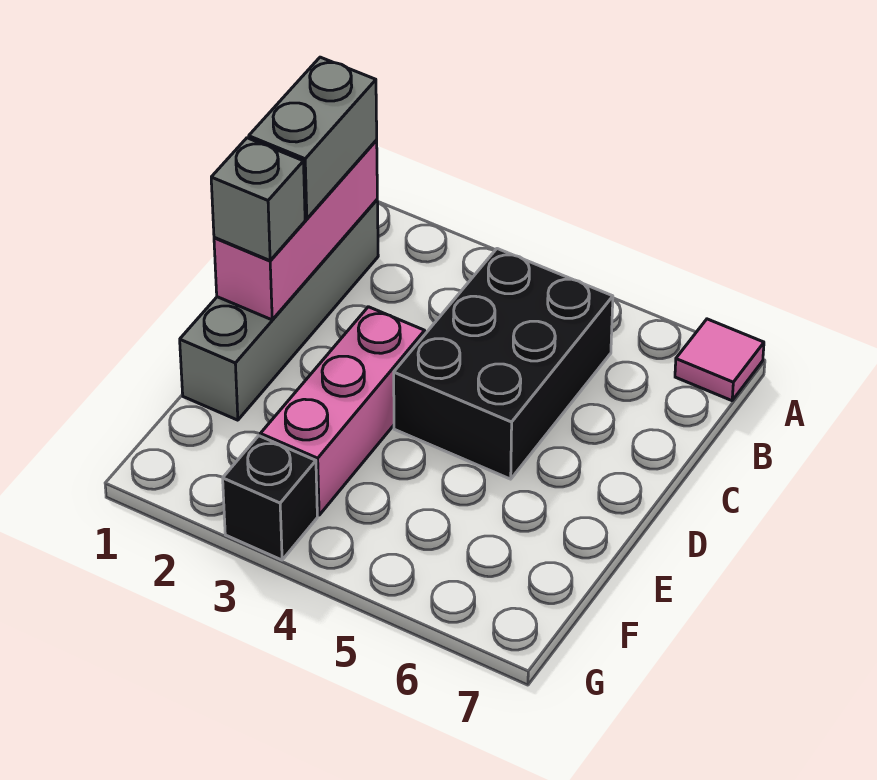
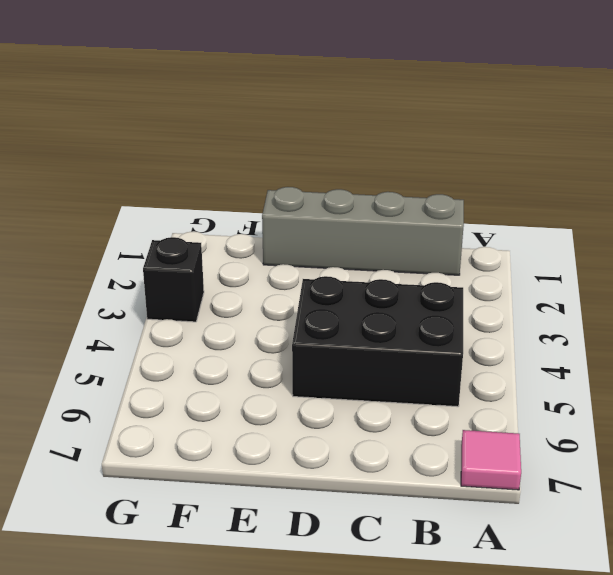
none -> pink brick D3:F3 level 1
none -> pink brick B1:D1 level 2

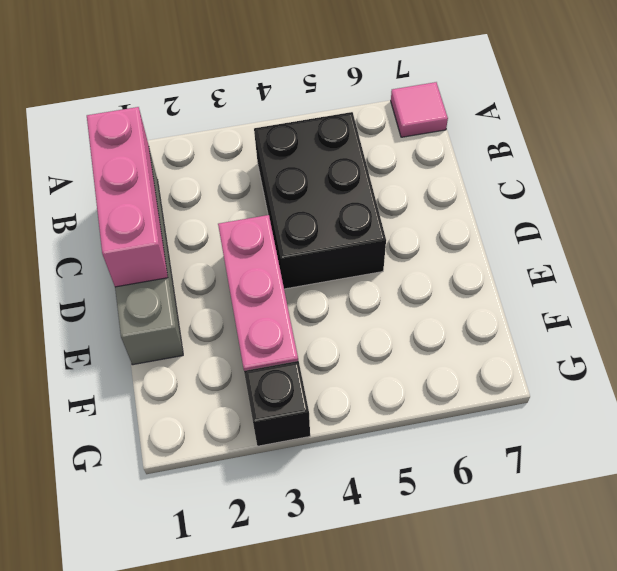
none -> grey brick B1:C1 level 3
none -> grey brick D1 level 3

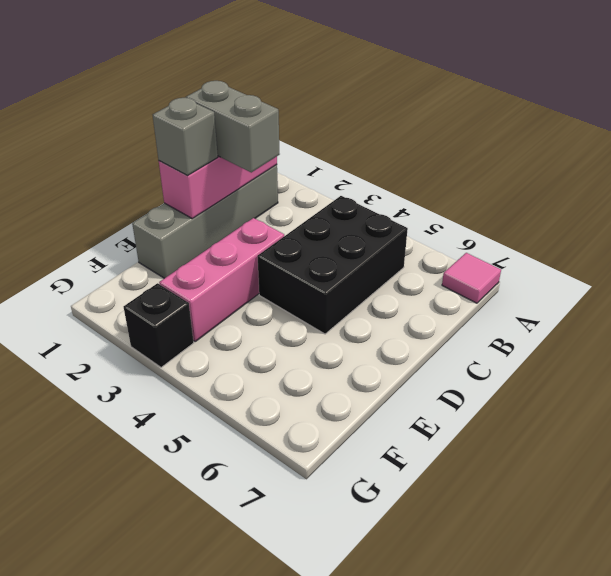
grey brick C1:C2 level 3 -> grey brick B1:C1 level 3

